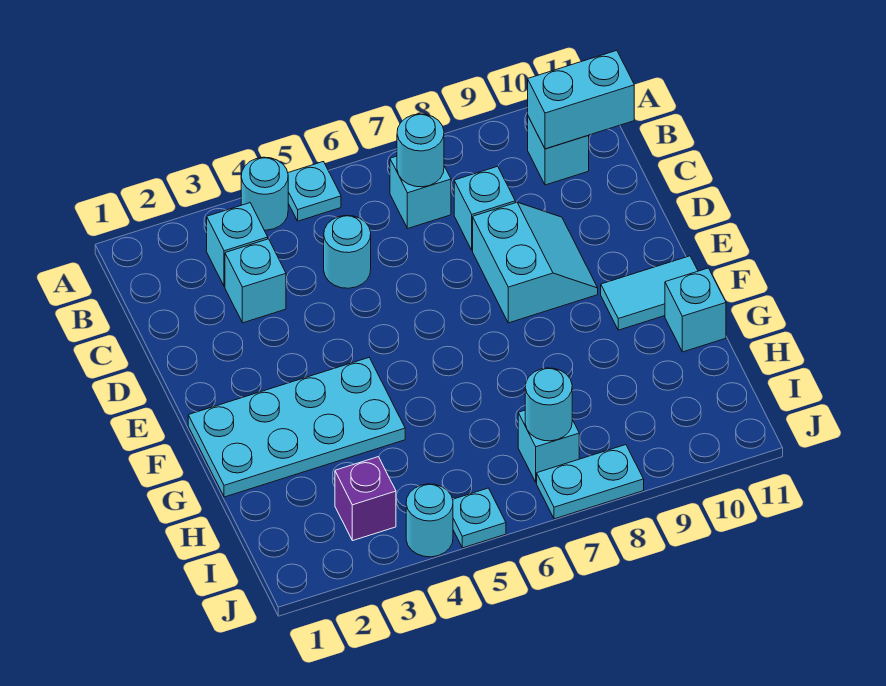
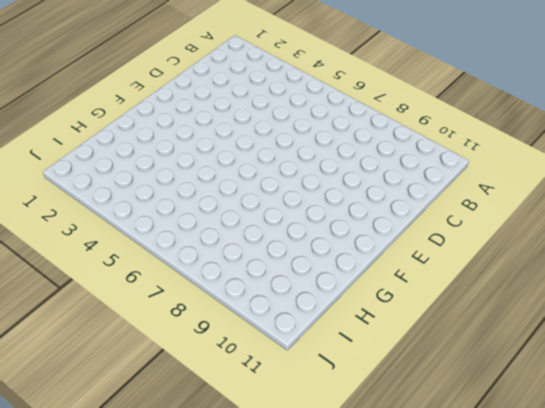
none -> cyan round brick A4 level 1
none -> cyan plate A5 level 1
none -> cyan brick B3 level 1

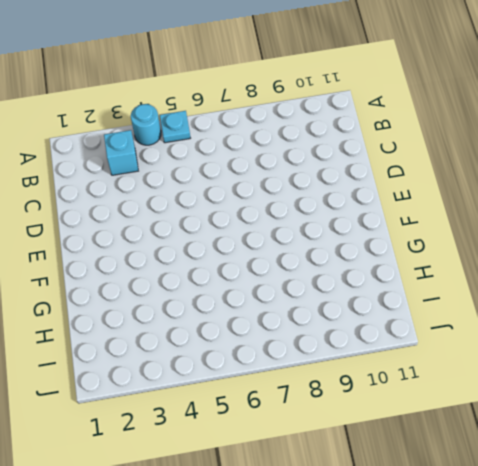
none -> cyan brick B7 level 1
none -> cyan brick B10 level 1
none -> cyan brick C3 level 1

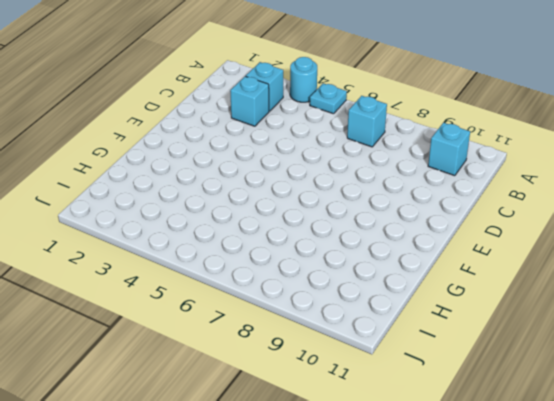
none -> cyan round brick C5 level 1
none -> cyan brick C8 level 1
none -> cyan slope D8:E9 level 1 top 8

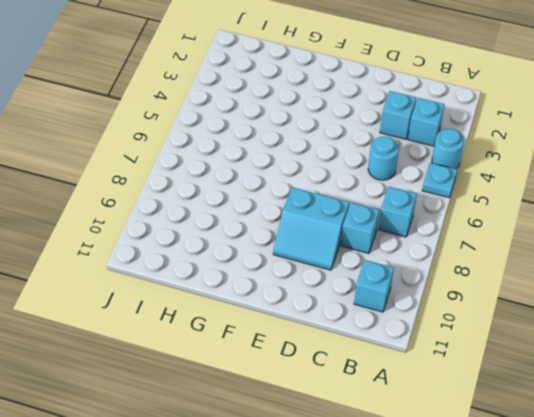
none -> cyan plate F1:G4 level 1
none -> cyan tile F10:F11 level 1
none -> cyan brick G11 level 1

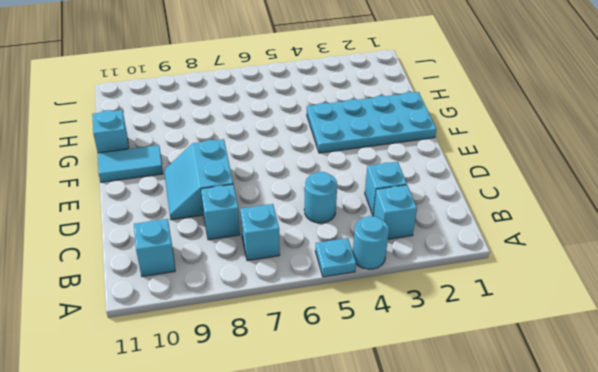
none -> purple brick I3 level 1
none -> cyan brick I7 level 1
none -> cyan round brick J4 level 1

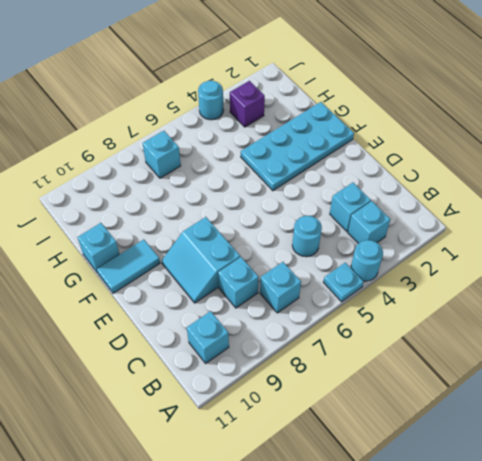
none -> cyan plate J5 level 1
none -> cyan plate J7:J8 level 1
none -> cyan round brick B7 level 2

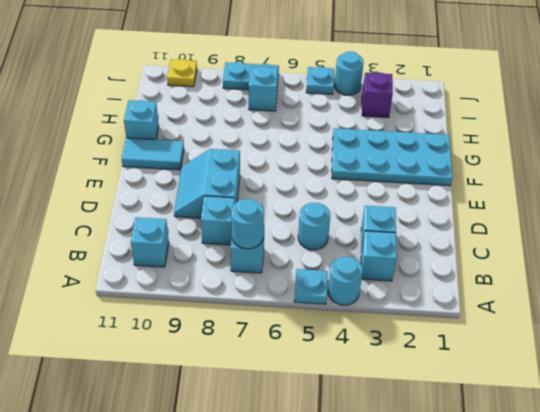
yellow plate J10 level 1 -> none
none -> cyan brick B10:B11 level 2
none -> cyan round brick I7 level 2

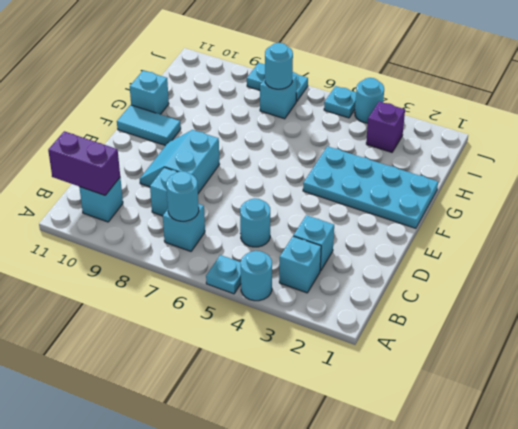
purple brick B10:B11 level 2 -> cyan brick B10:B11 level 2

